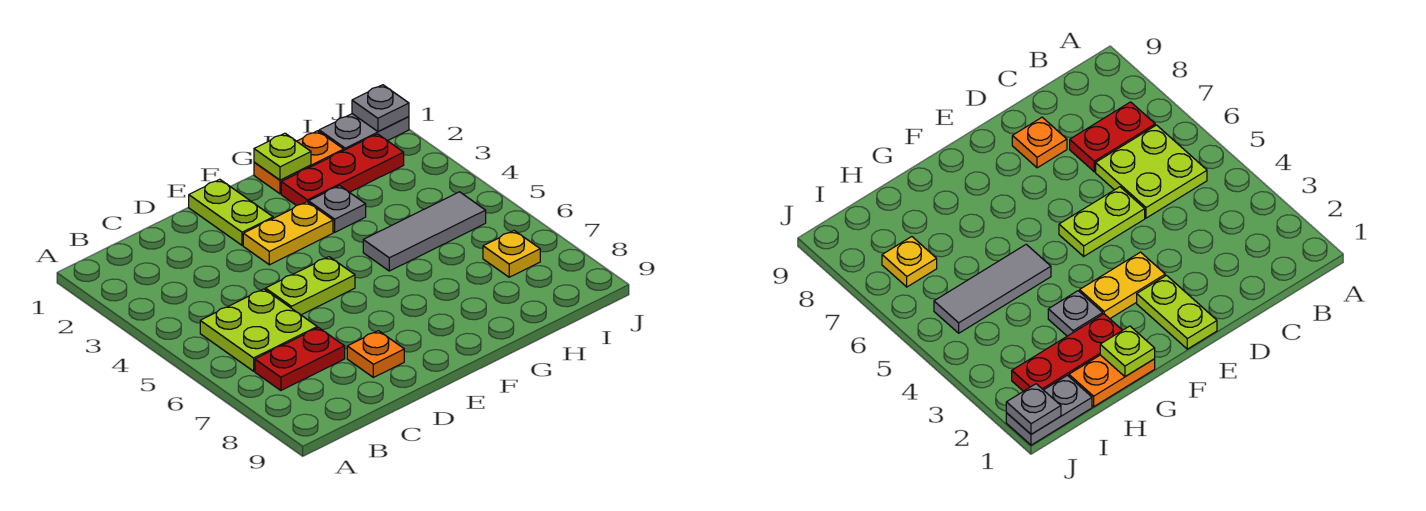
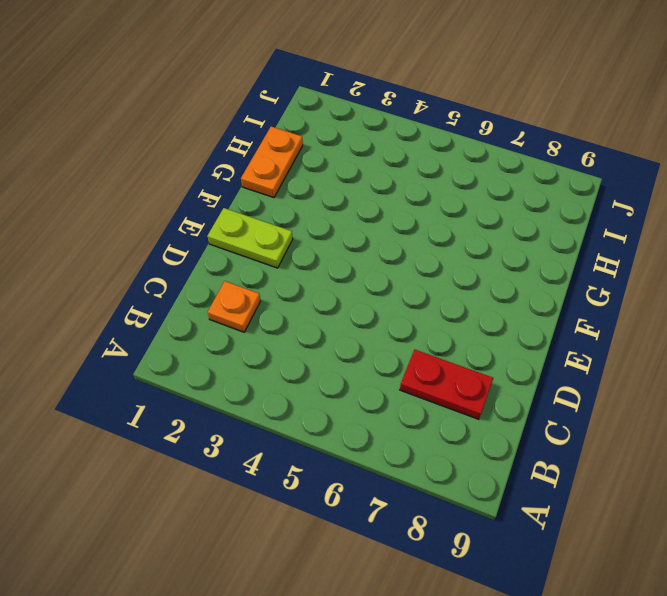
orange plate C2 level 1 -> orange plate D8 level 1
red plate C7:C8 level 1 -> red plate B7:C7 level 1
none -> lime plate B5:C6 level 1
none -> lime plate D5:E5 level 1
none -> yellow plate E3:F3 level 1

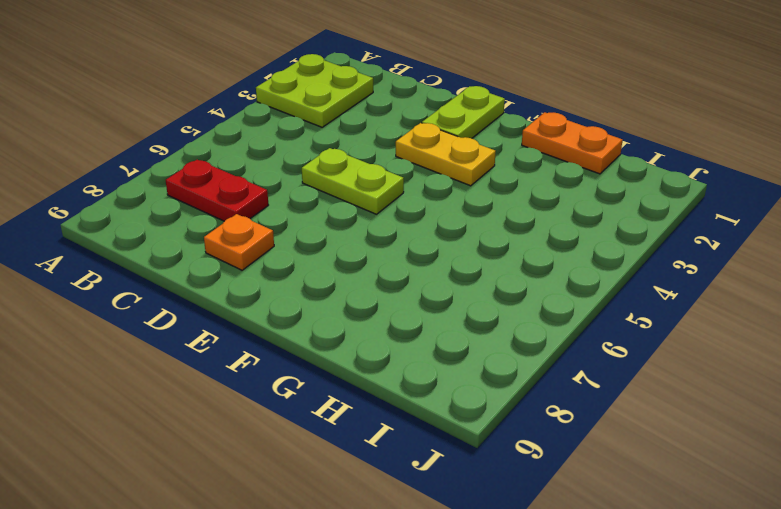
lime plate A2:B3 level 1 -> lime plate B5:C6 level 1
none -> red plate G2:I2 level 1
none -> grey plate G3 level 1
none -> grey tile G5:I5 level 1

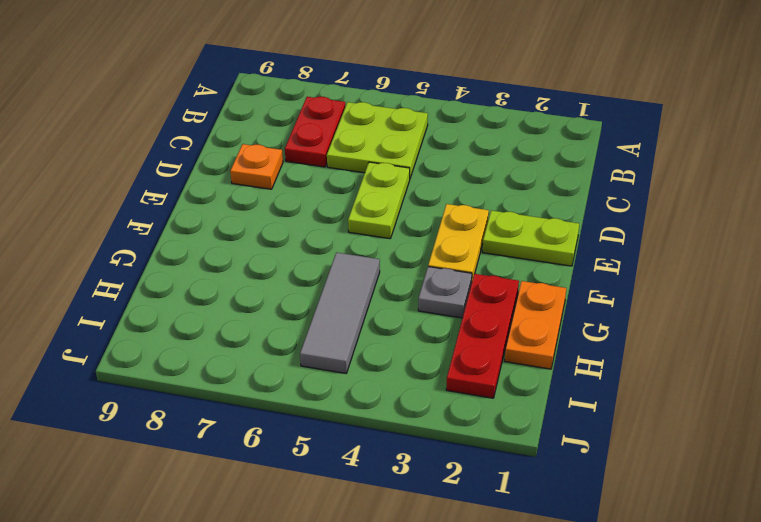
none -> grey plate I1:J1 level 1
none -> yellow plate I7 level 1
none -> lime plate G1 level 2

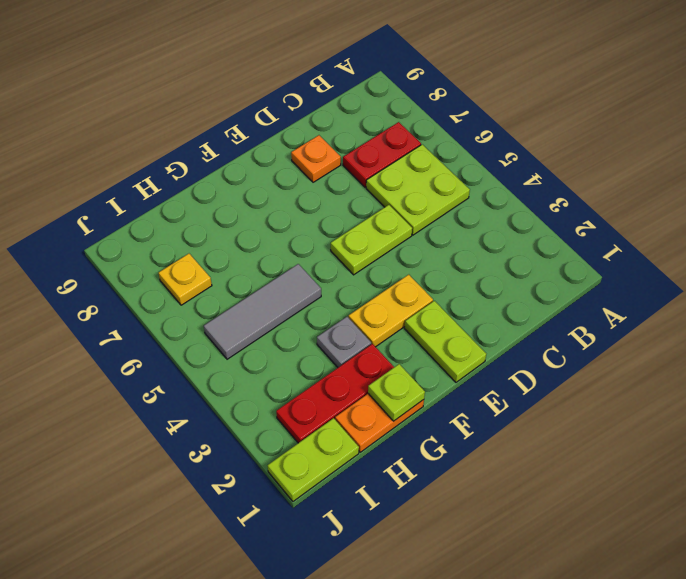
lime plate I1:J1 level 1 -> grey plate I1:J1 level 1
none -> grey plate J1 level 2

